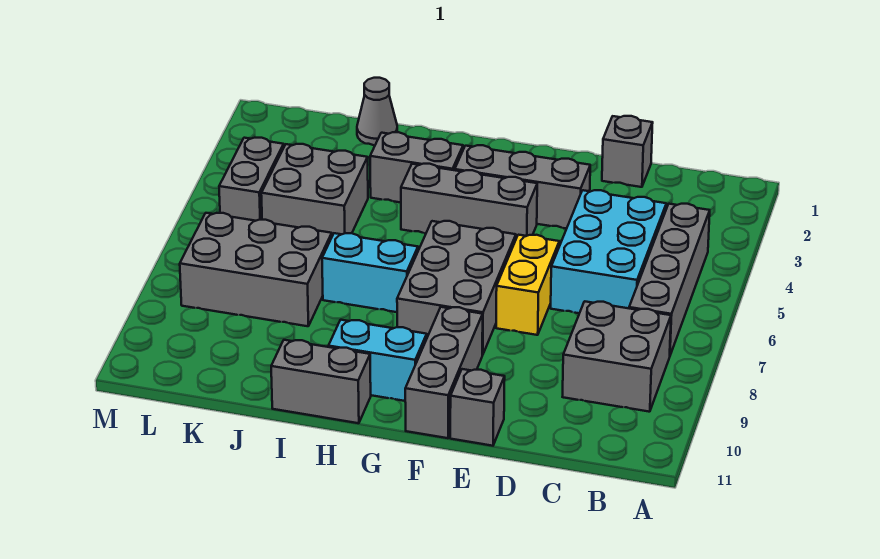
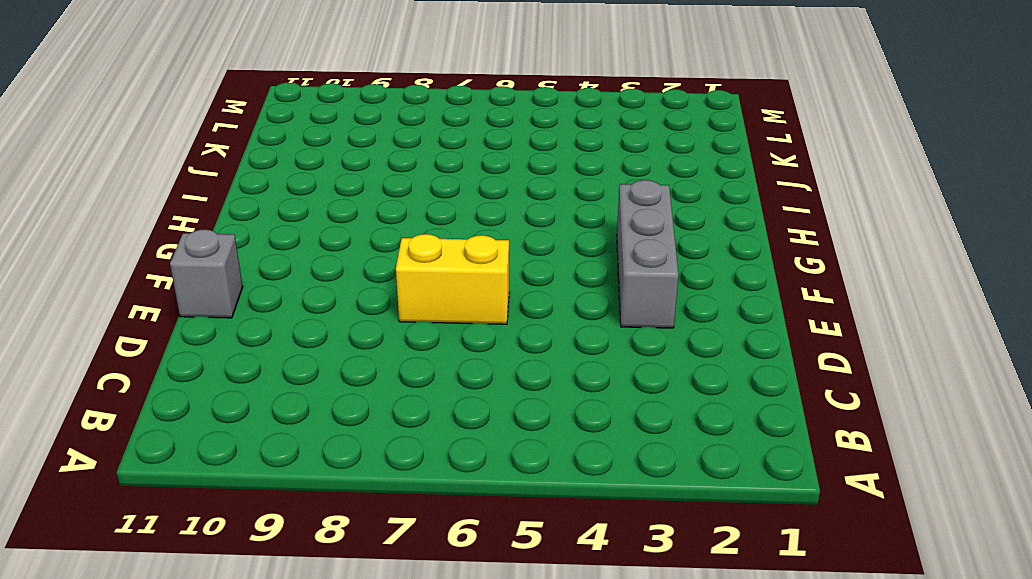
none -> grey brick B4:B7 level 1
none -> grey brick B8:C9 level 1
none -> cyan brick C4:D6 level 1

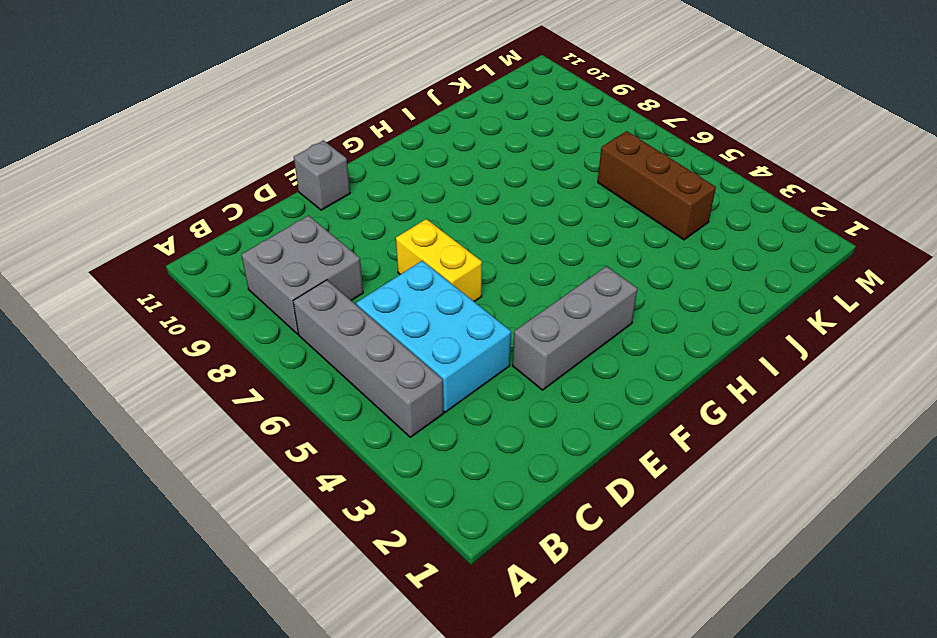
brown brick K4:K6 level 1 -> grey brick J4:K5 level 1
none -> grey brick D1 level 1
none -> grey brick F4:H4 level 1
none -> grey brick F6:G8 level 1

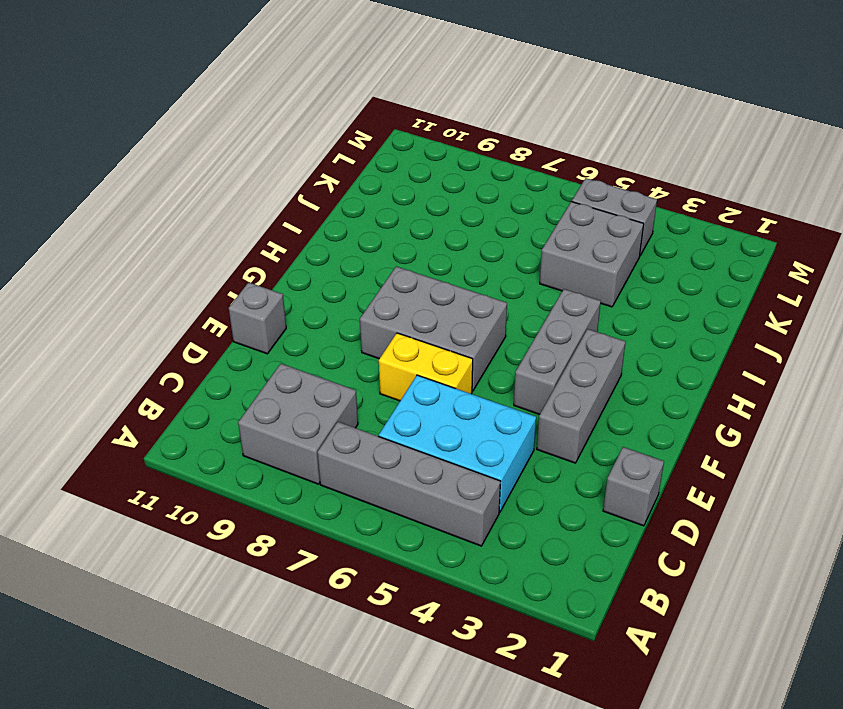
none -> grey brick F9:F11 level 1
none -> cyan brick G10:H10 level 1
none -> grey brick H3:I3 level 1

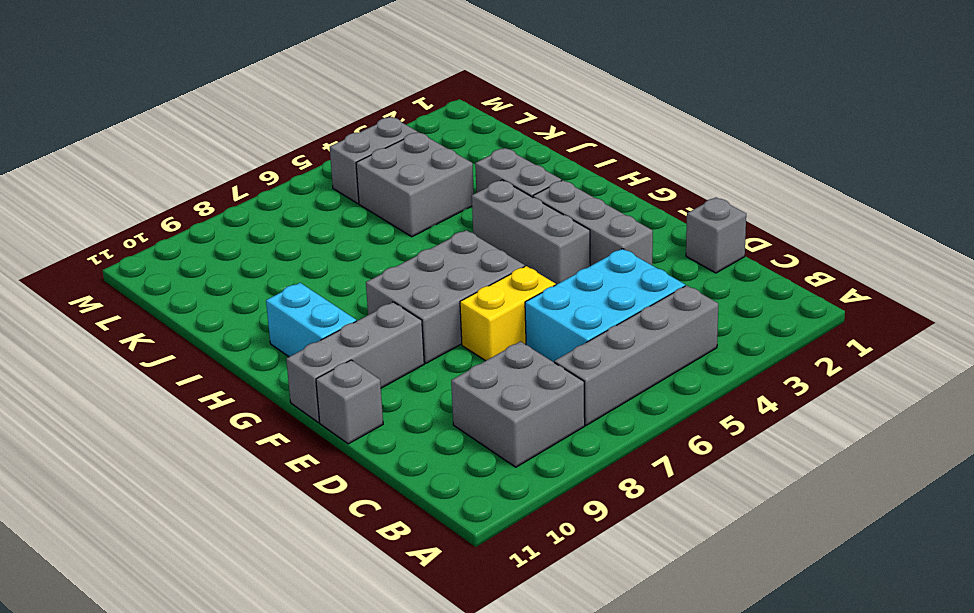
none -> cyan brick H7:I7 level 1
none -> grey brick H11:I11 level 1
none -> grey cone J1 level 1

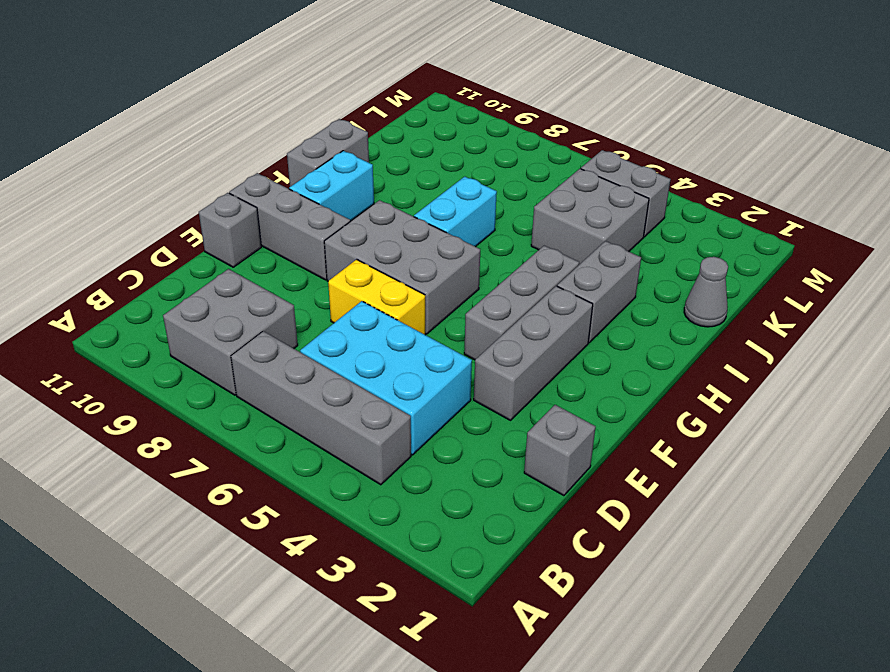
none -> grey brick J7:L8 level 1

